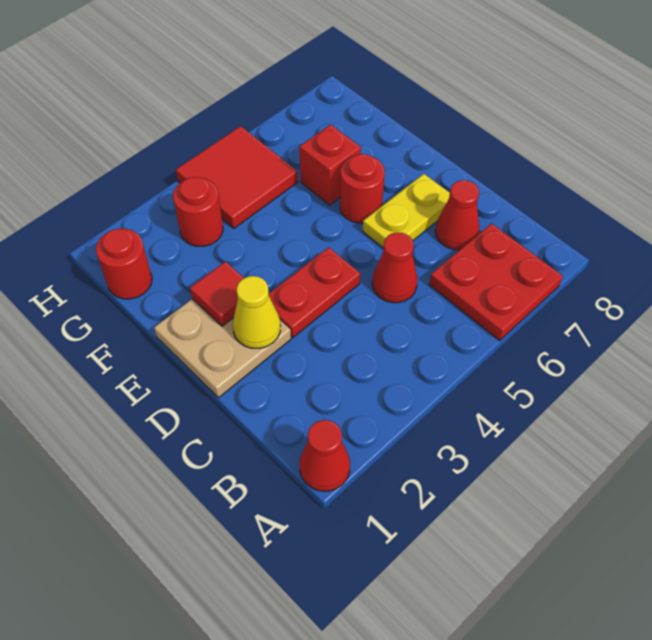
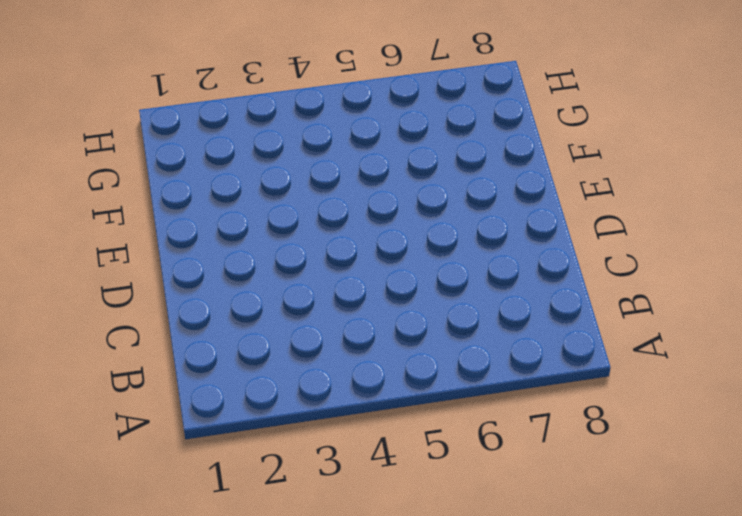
none -> red cone A1 level 1
none -> red plate A6:B7 level 1
none -> red cone C5 level 1

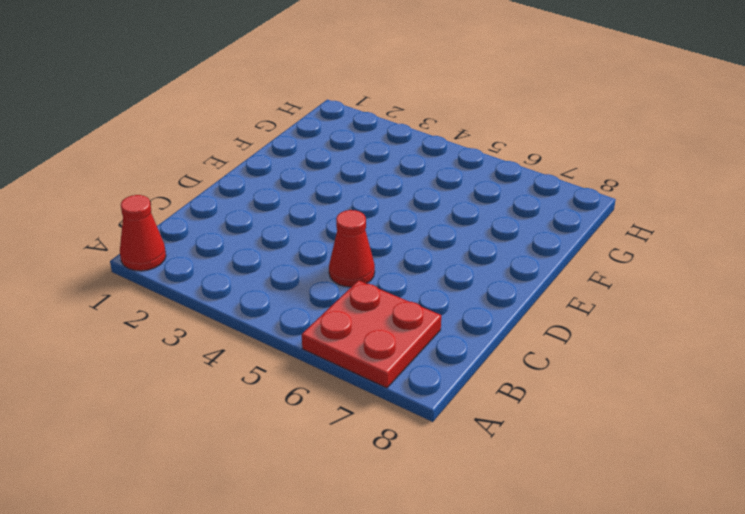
none -> red cone C7 level 1
none -> tan plate D1:E2 level 1
none -> red plate D3:D4 level 1

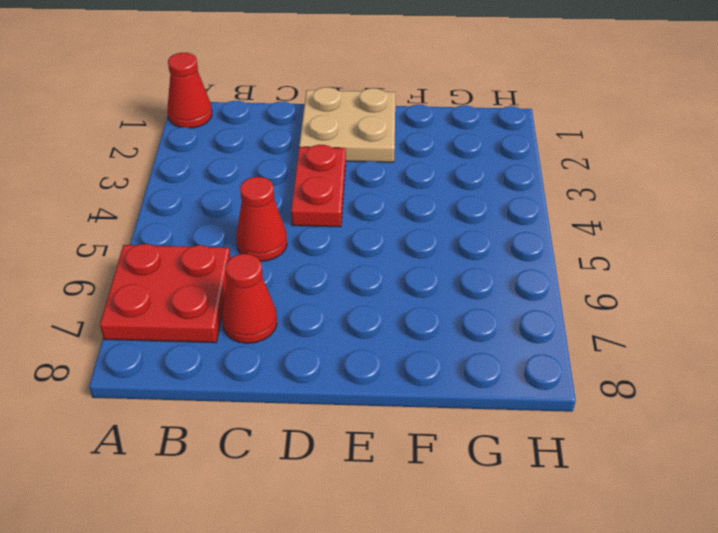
none -> yellow plate D6:D7 level 1
none -> red round brick E6 level 1
none -> red brick F6 level 1

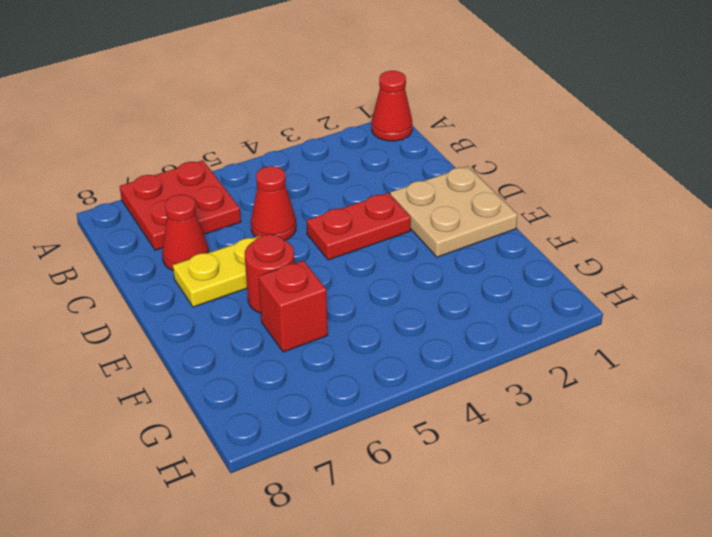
none -> red round brick G1 level 1
none -> red round brick G3 level 1
none -> red tile G4:H5 level 1

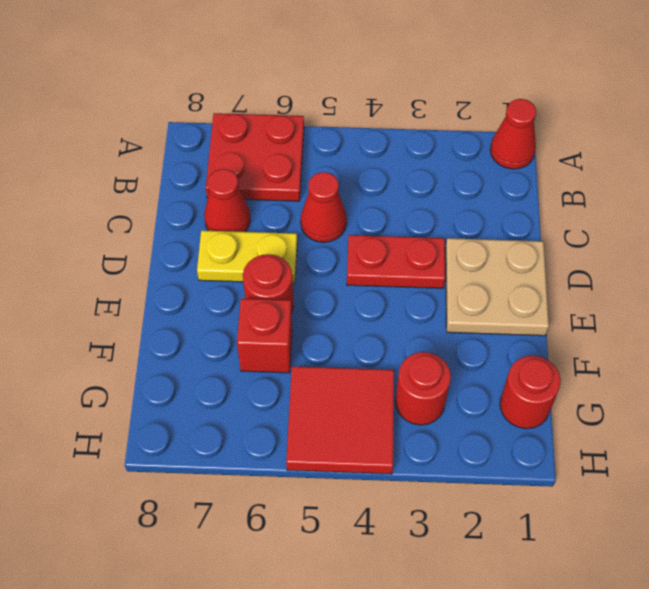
none -> yellow cone D2 level 2
none -> red tile E2 level 2

